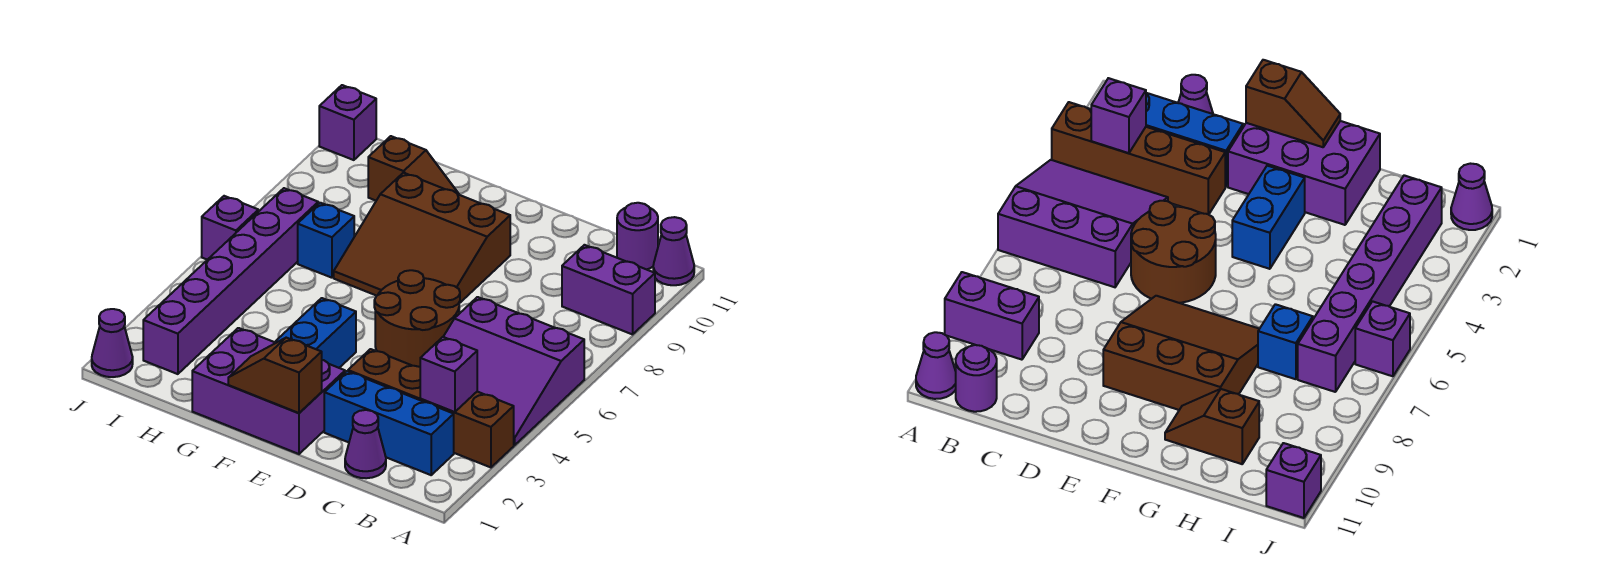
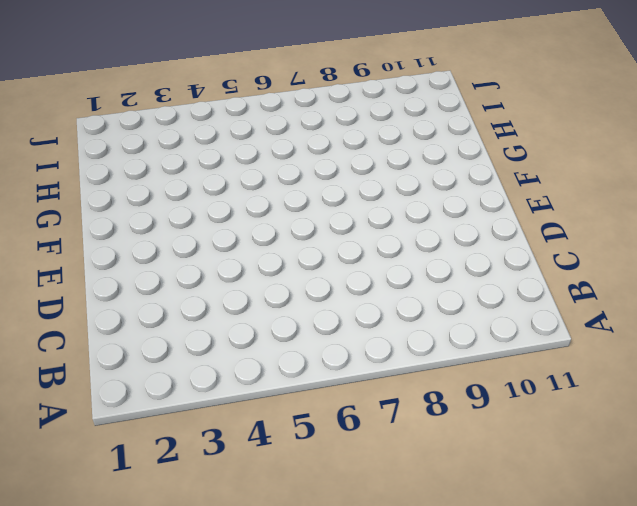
none -> brown brick A3:D3 level 1
none -> purple slope A4:C6 level 1 top 6
none -> purple brick A9:B9 level 1

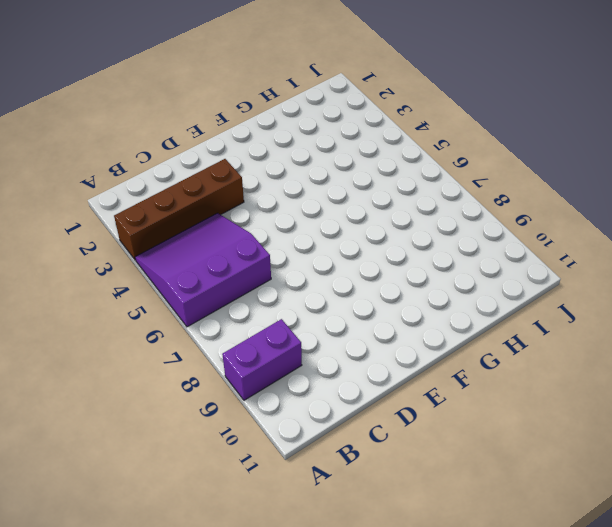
none -> purple cone A11 level 1
none -> blue brick B2:D2 level 1
none -> purple round brick B11 level 1

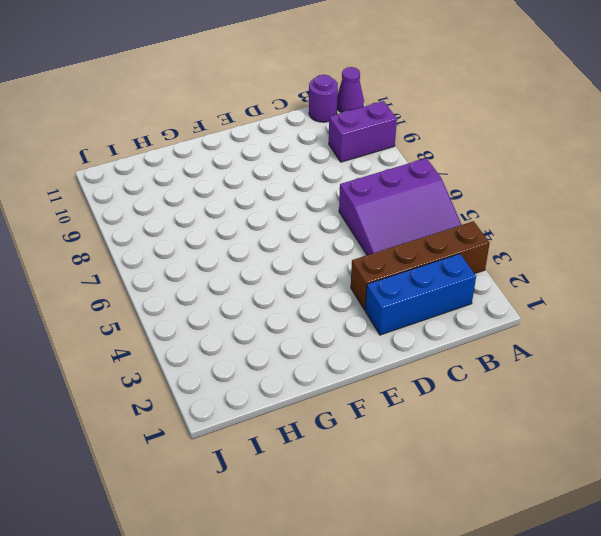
none -> purple cone C1 level 1
none -> brown round brick D5:E6 level 1
none -> purple brick E1:G2 level 1

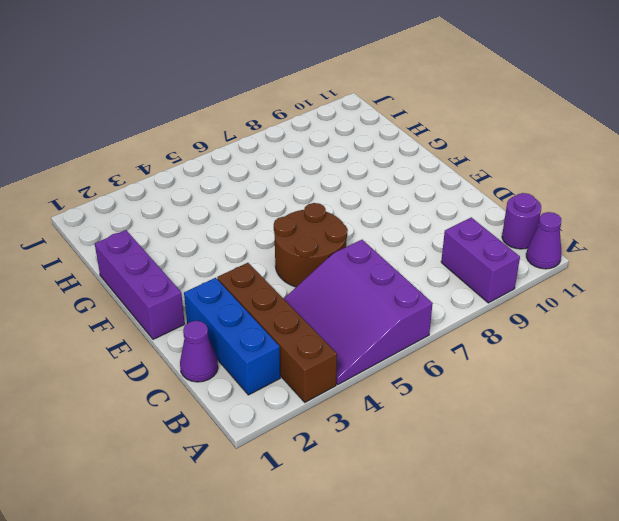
purple brick E1:G1 level 1 -> purple brick E1:G2 level 1
none -> brown slope E7:G9 level 1 top 9
none -> blue brick F3:F4 level 1
none -> brown slope G10:H10 level 1 top H

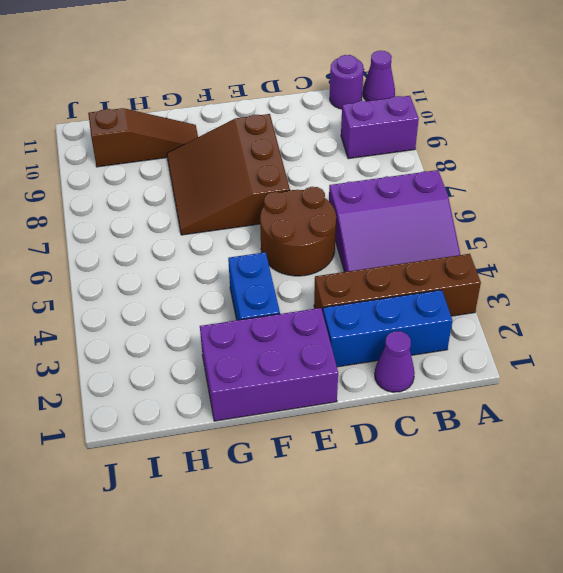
brown slope E7:G9 level 1 top E -> brown slope E7:G9 level 1 top 9
brown slope G10:I10 level 1 top I -> brown slope G10:H10 level 1 top H
none -> blue brick H7 level 1
none -> purple brick I2:I7 level 1
none -> purple cone J1 level 1

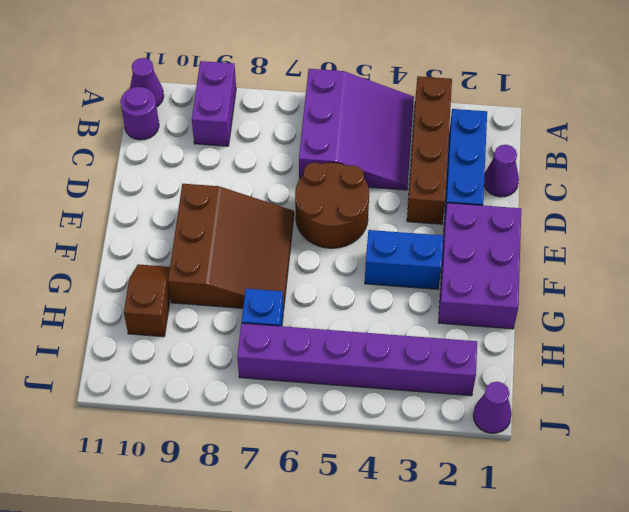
none -> purple brick J6 level 1
none -> purple brick J11 level 1
none -> purple brick B3 level 2

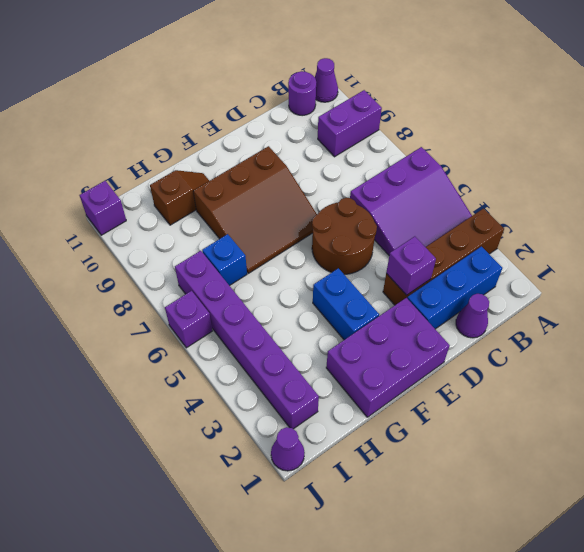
purple brick D3 level 2 -> purple brick B3 level 2
none -> brown slope E1:F1 level 2 top E

